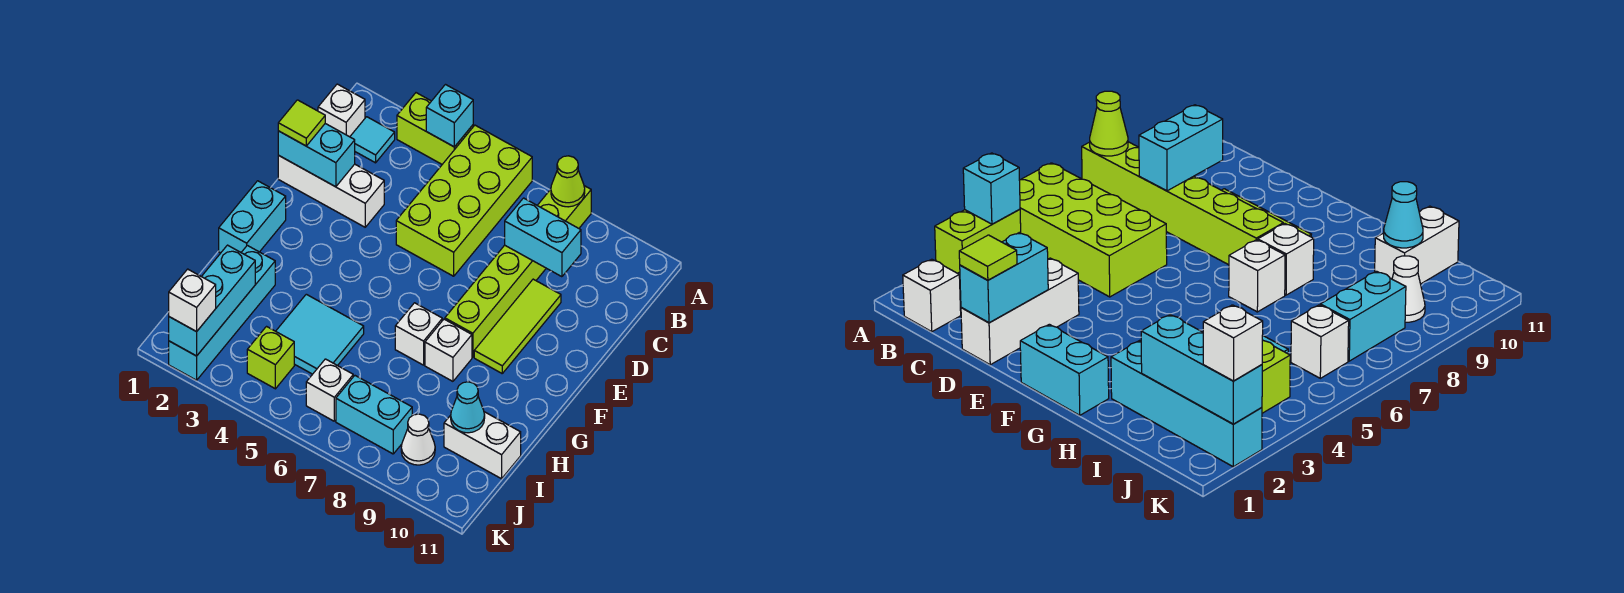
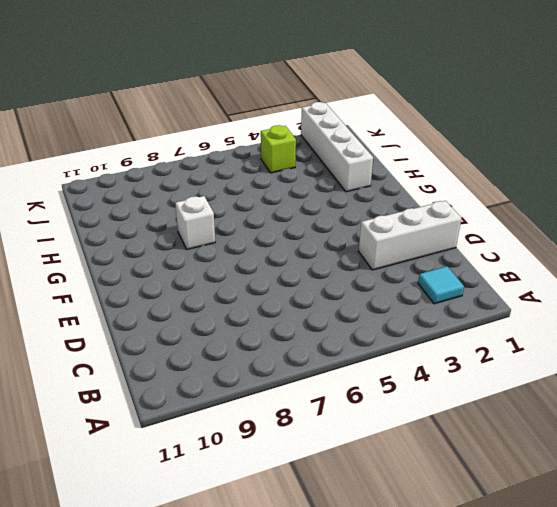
white brick H2:K2 level 1 -> cyan brick H2:K2 level 1
none -> lime brick A3:A4 level 1
none -> lime brick A5:D6 level 1
none -> lime brick A8:F8 level 1

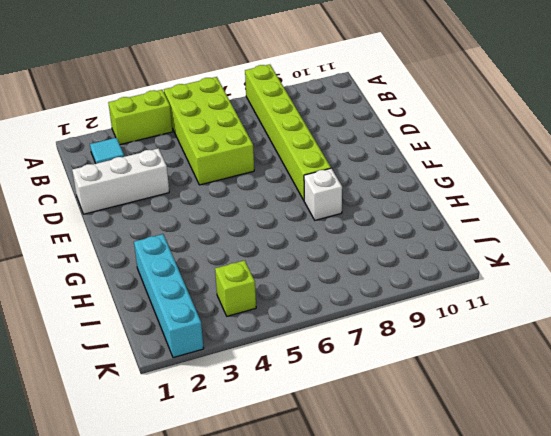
none -> white brick B1 level 1
none -> lime tile D9:F9 level 1
none -> cyan brick F1:G1 level 1

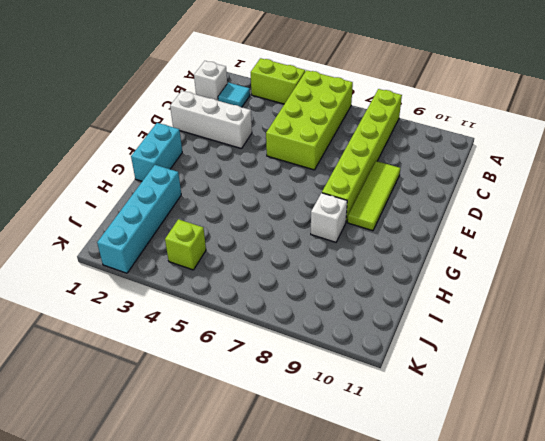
none -> white brick G7 level 1
none -> cyan tile H4:I5 level 1
none -> white brick I10:I11 level 1

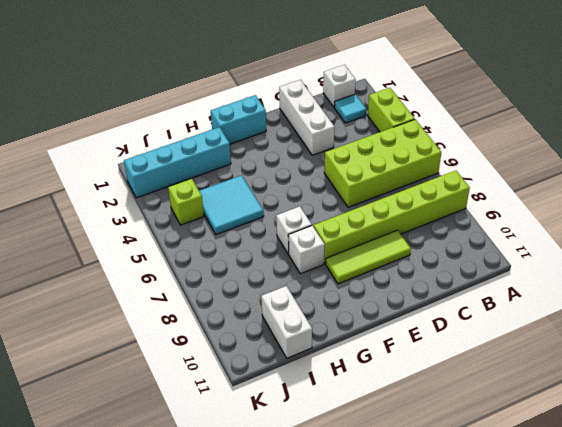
none -> white brick J6 level 1
none -> cyan brick J7:J8 level 1
none -> white cone J9 level 1

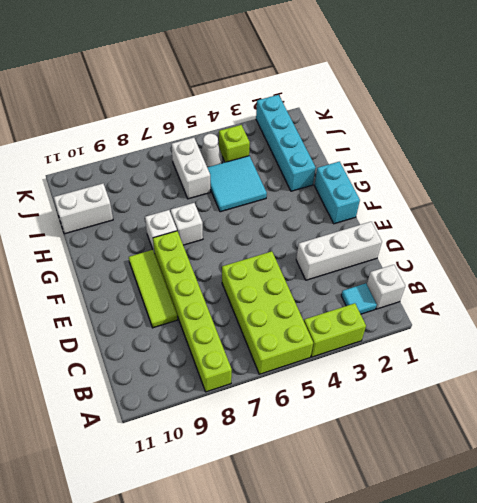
white brick I6:J6 level 1 -> white brick J6 level 1
white cone J5 level 1 -> white cone J9 level 1
none -> cyan brick J7:J8 level 1
none -> cyan brick A4 level 2
none -> lime cone A8 level 2

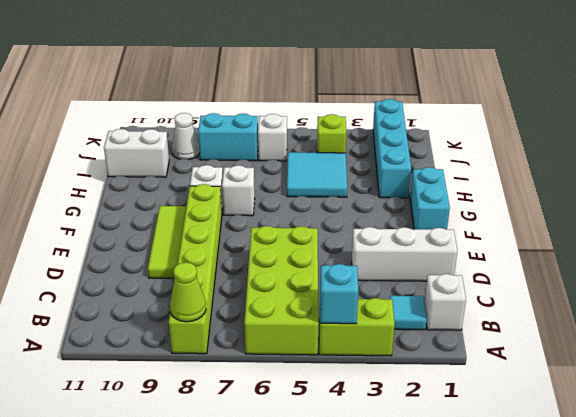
none -> cyan brick C8:C9 level 2
none -> cyan brick D1:D2 level 2
none -> cyan brick I2:K2 level 2

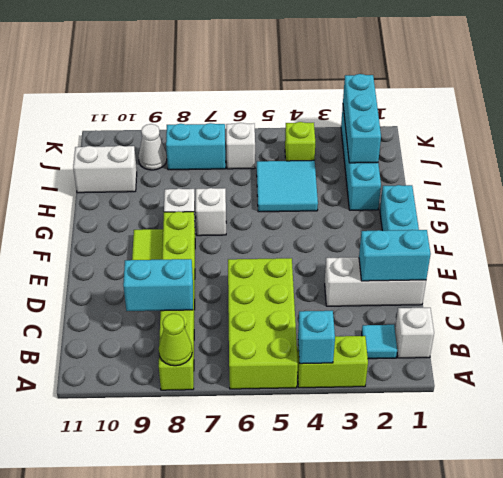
none -> cyan cone I10 level 2
none -> lime tile D1 level 3
none -> white brick K2 level 3

